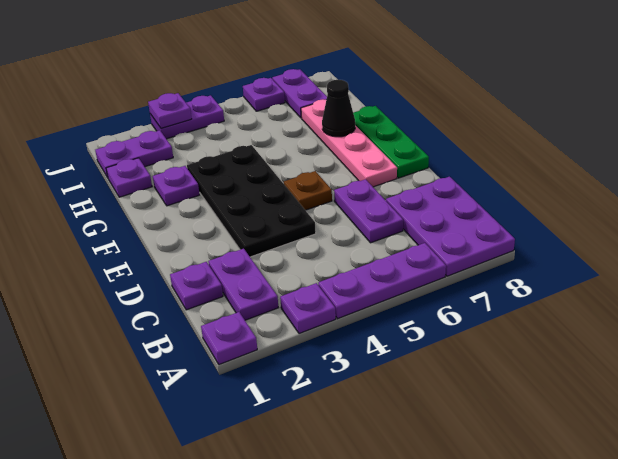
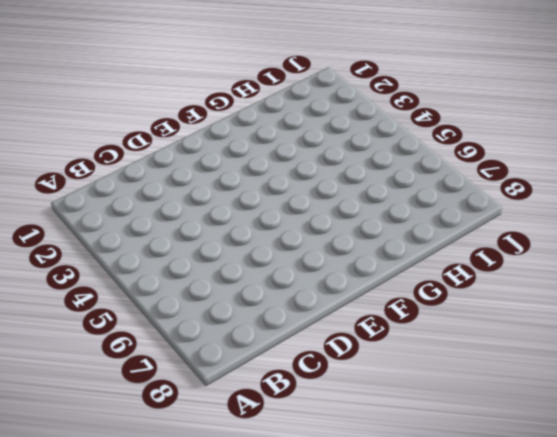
none -> purple plate A1 level 1
none -> purple plate A3 level 1
none -> purple plate A4:A6 level 1

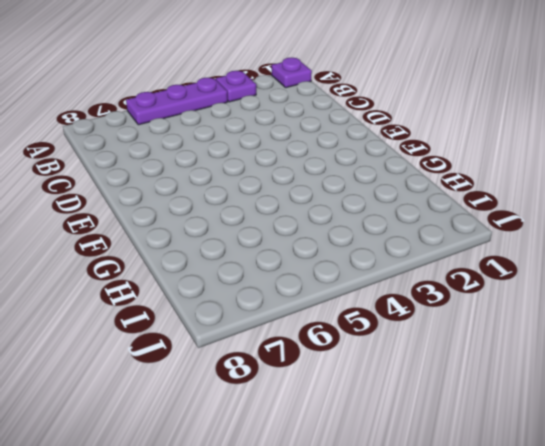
none -> purple plate A7:C8 level 1
none -> purple plate B2:C2 level 1
none -> purple plate C1 level 1

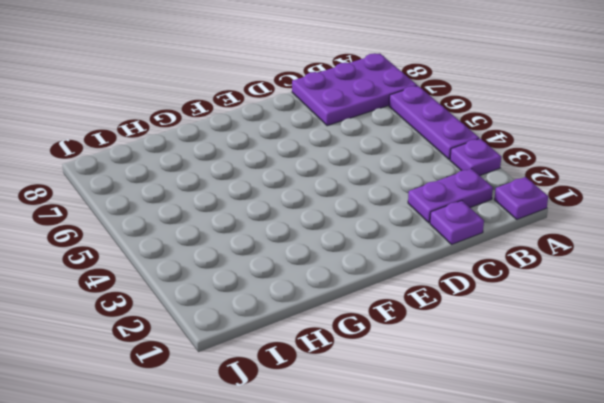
none -> purple plate C6:D6 level 1
none -> black plate D3:G4 level 1
none -> brown plate E5 level 1

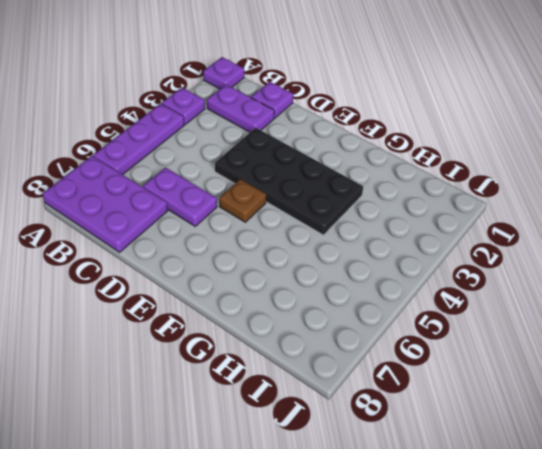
none -> pink plate E7:H7 level 1
none -> green plate E8:G8 level 1
none -> purple plate G2 level 1

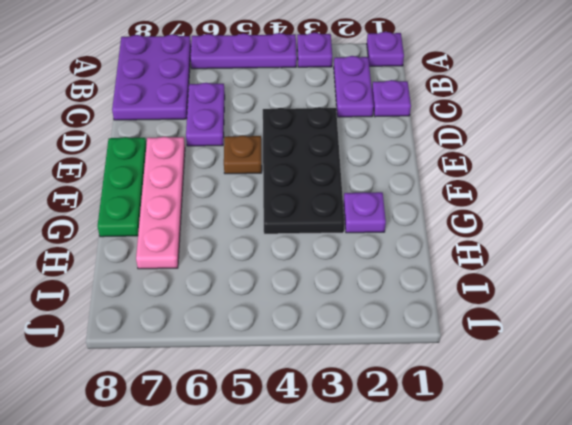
none -> purple plate H1 level 1
none -> purple plate I1:I2 level 1
none -> purple plate I7:J7 level 1

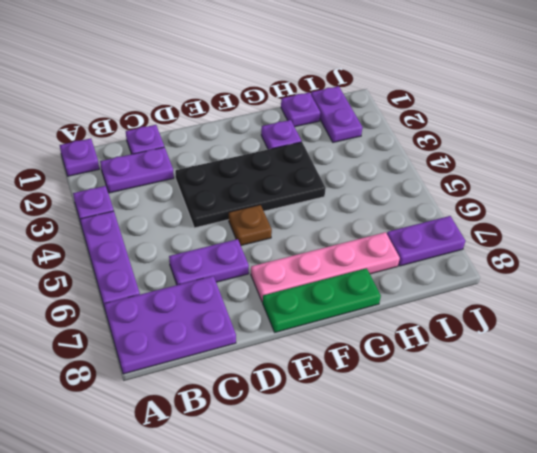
none -> purple plate J3:J4 level 1
none -> purple plate J6 level 1
none -> black cone G7 level 2

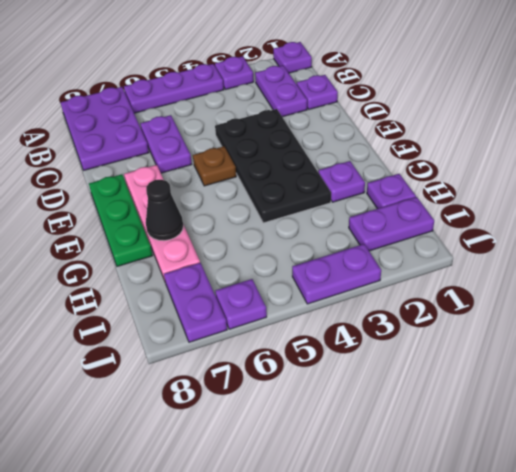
none -> purple plate J3 level 2

